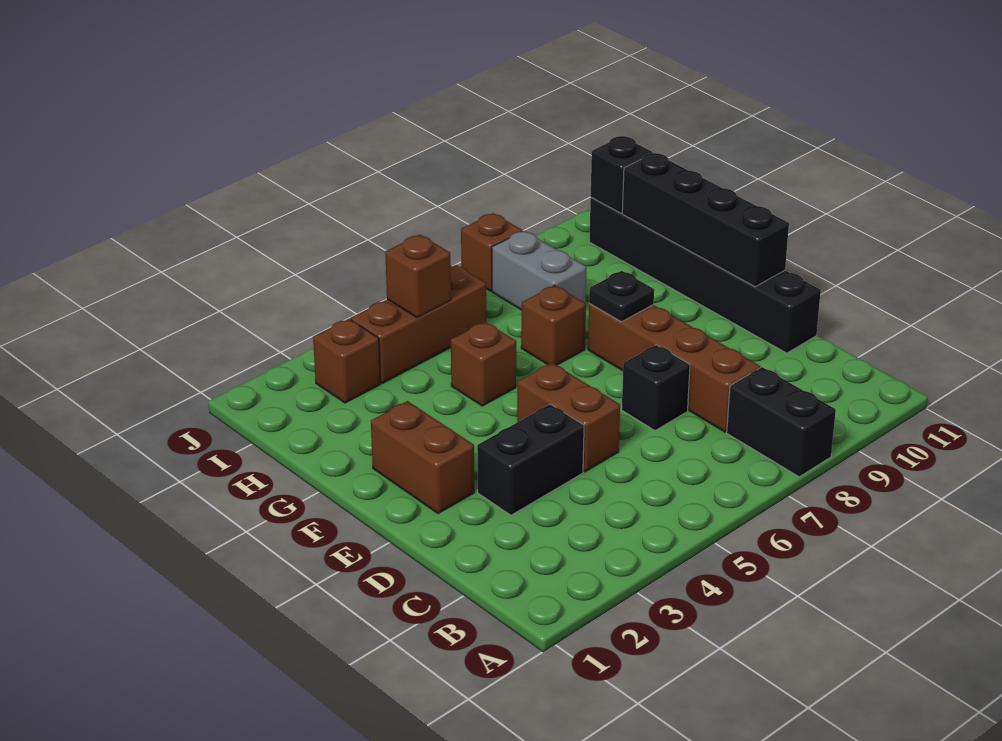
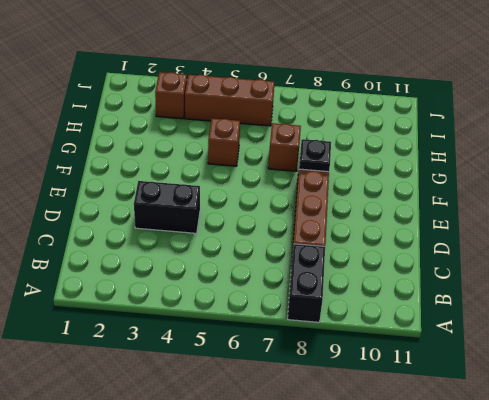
none -> brown brick D5:E5 level 1
none -> black brick D7 level 1
none -> black brick D11:I11 level 1

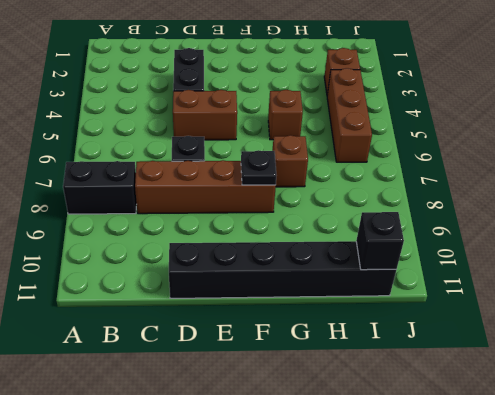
none -> brown brick E2:F2 level 1
none -> grey brick H8:I8 level 1
none -> brown brick J8 level 1

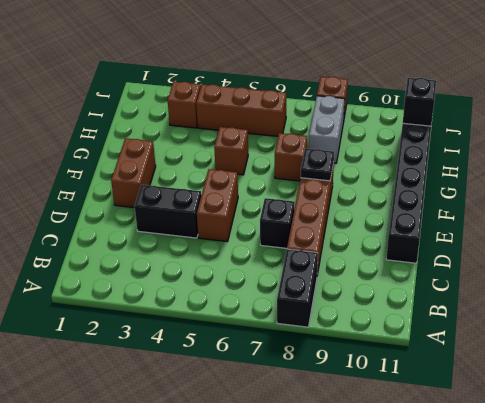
none -> black brick E11:H11 level 2
none -> brown brick I5 level 2

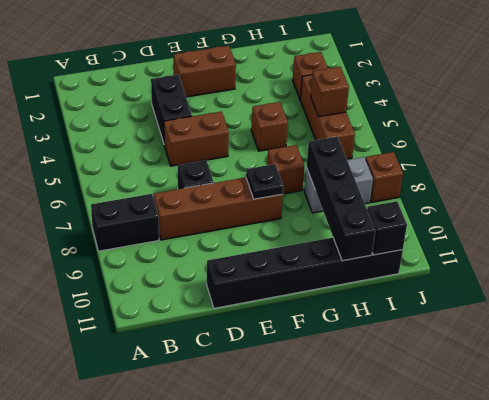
black brick H8:H11 level 2 -> black brick E11:H11 level 2

